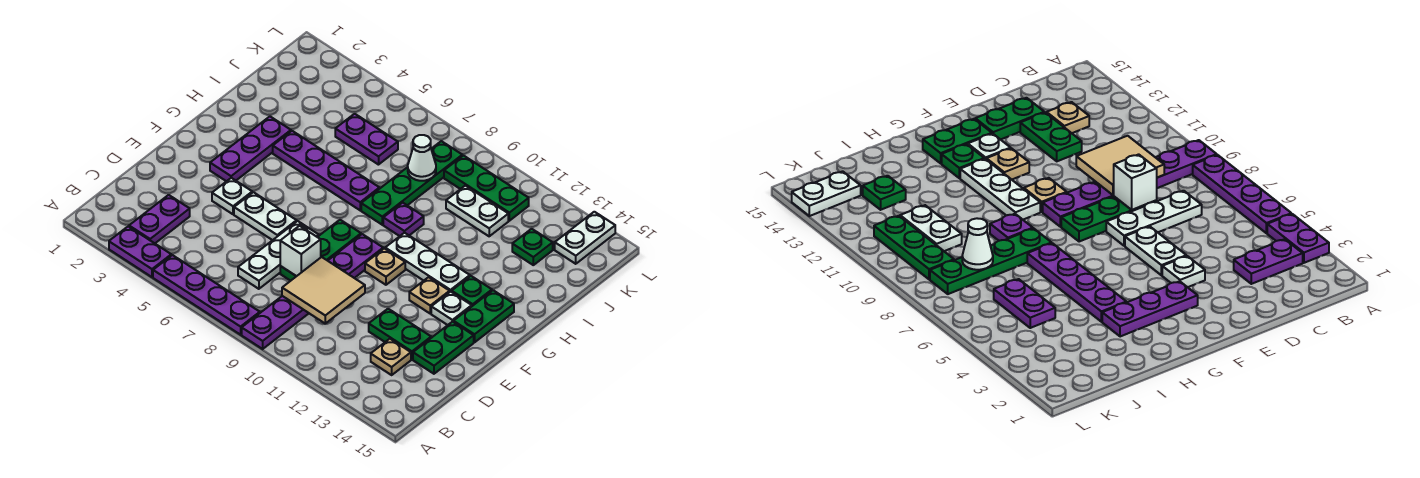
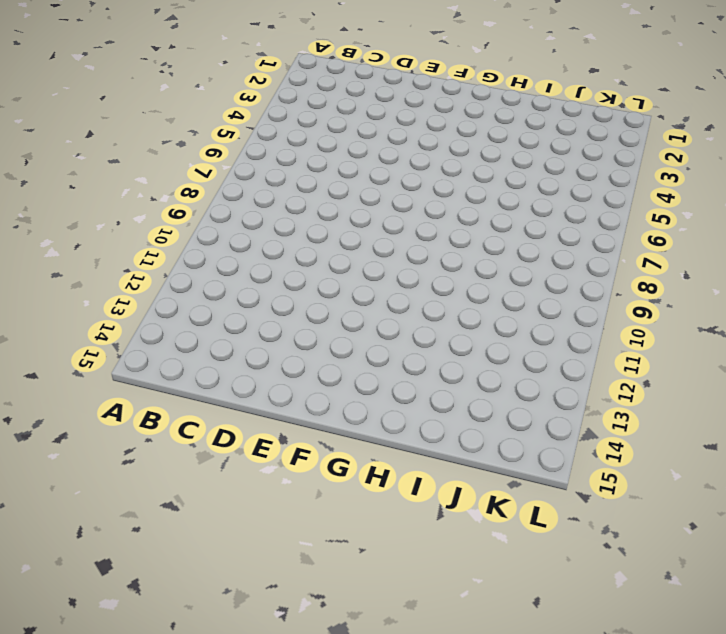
none -> purple plate A3:A4 level 1
none -> purple plate A5:A8 level 1
none -> purple plate A9:F9 level 1

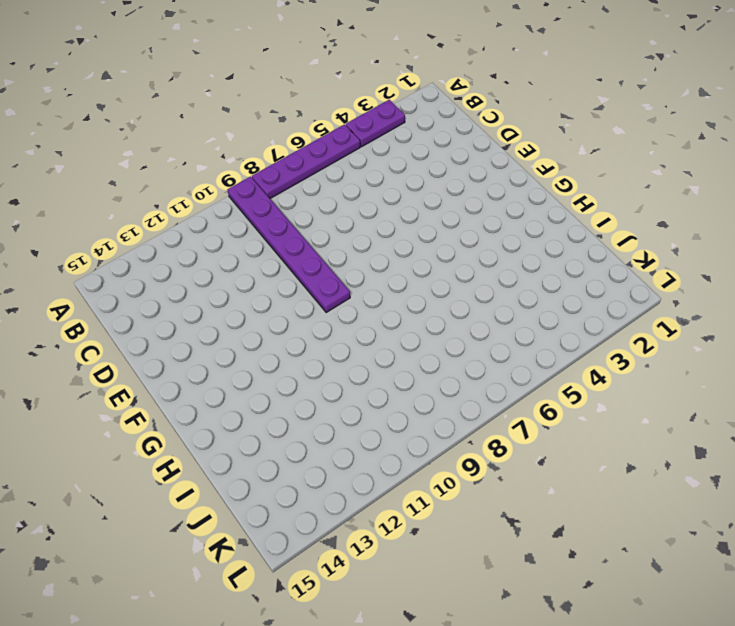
none -> purple plate B3:C3 level 1
none -> white plate C7:E7 level 1
none -> tan plate C13 level 1

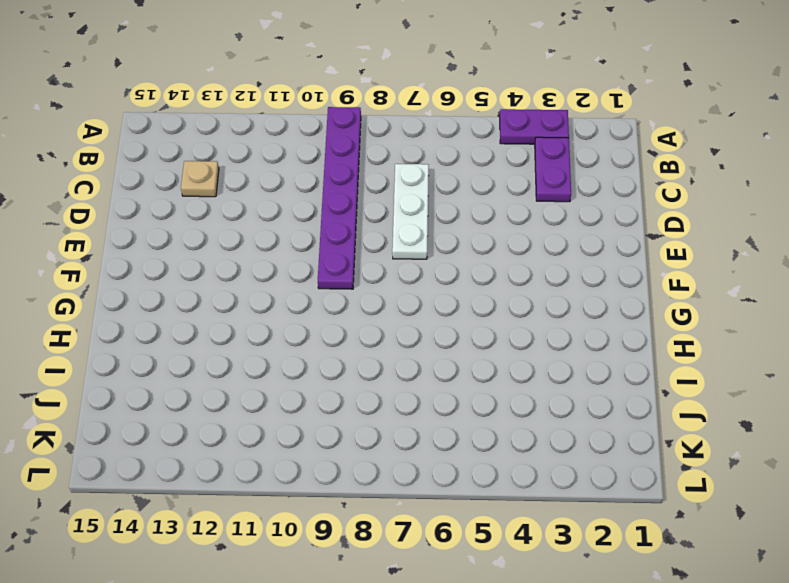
none -> purple plate A5:A8 level 1
none -> green plate D8:F8 level 1
none -> green plate D12:D13 level 1

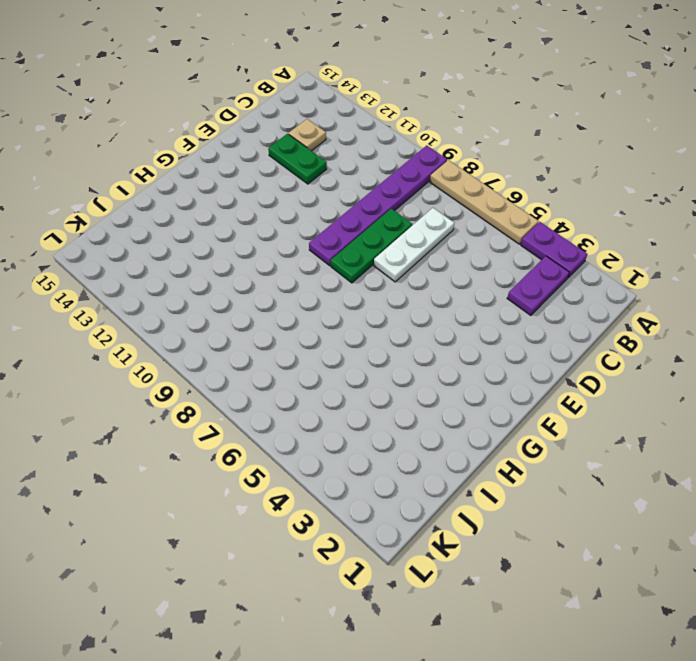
tan plate A5:A8 level 1 -> purple plate A5:A8 level 1
none -> green plate D14:E14 level 1
none -> white plate E4 level 1
none -> white plate E5:E6 level 1

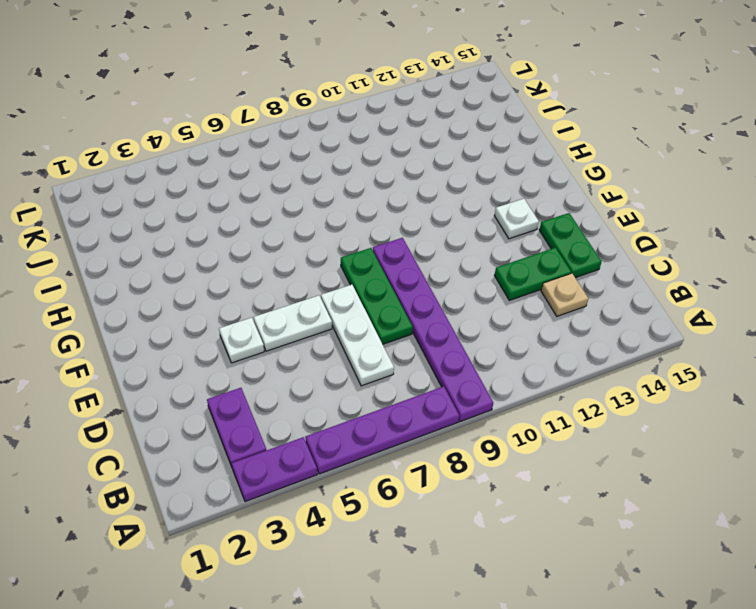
none -> purple plate F3:H3 level 1
none -> tan plate F10 level 1
none -> tan plate F12 level 1

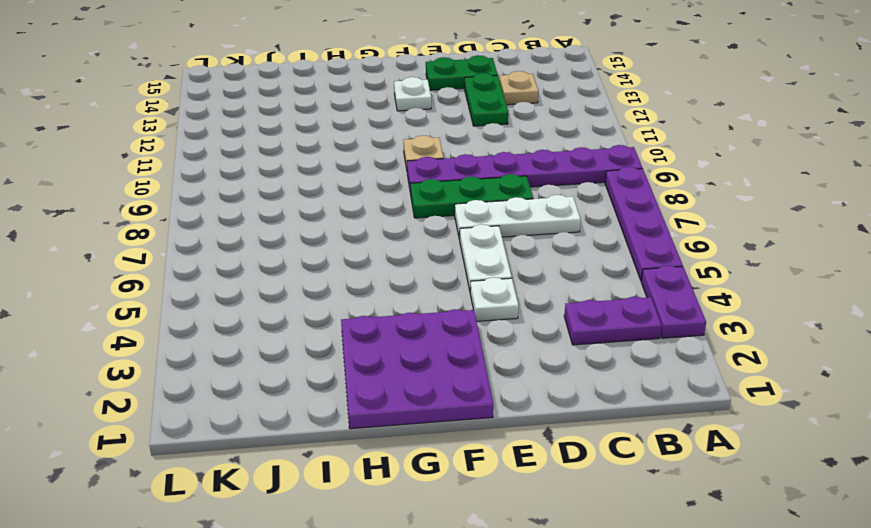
purple plate F1:H3 level 1 -> purple plate F3:H3 level 1
none -> tan plate F12 level 1
none -> green plate F14:G14 level 1
none -> white plate G10:G12 level 1

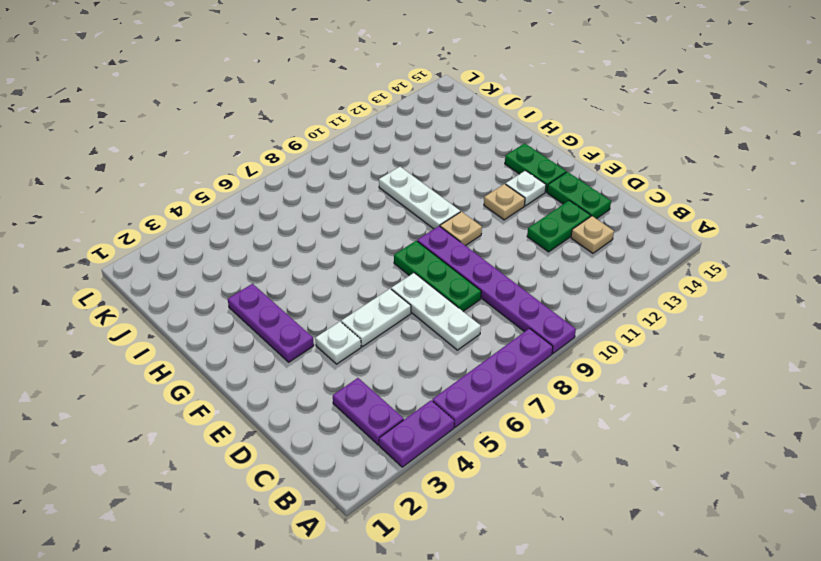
white plate G10:I10 level 1 -> white plate G10:G12 level 1
none -> green plate G13 level 1
none -> purple plate H4:H7 level 1
none -> green plate H8:K8 level 1

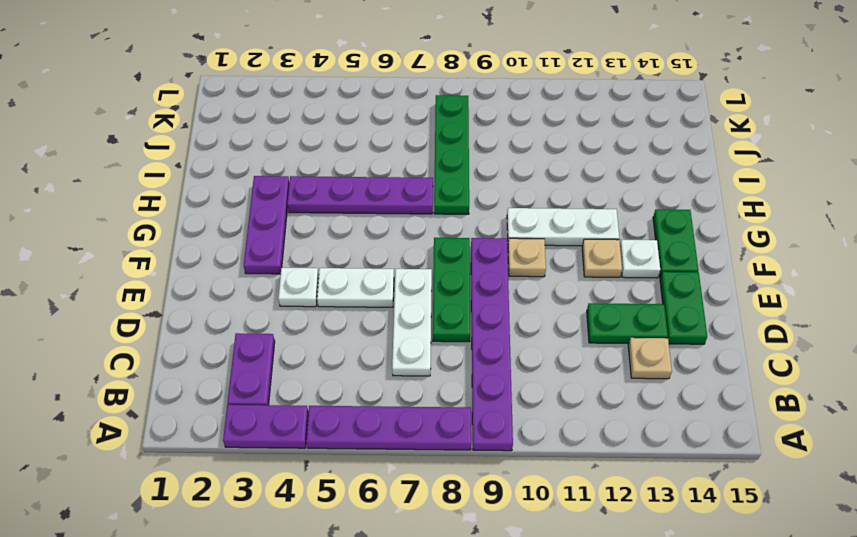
none -> green plate G13 level 1
none -> purple plate H9 level 1
none -> purple plate J5:J6 level 1

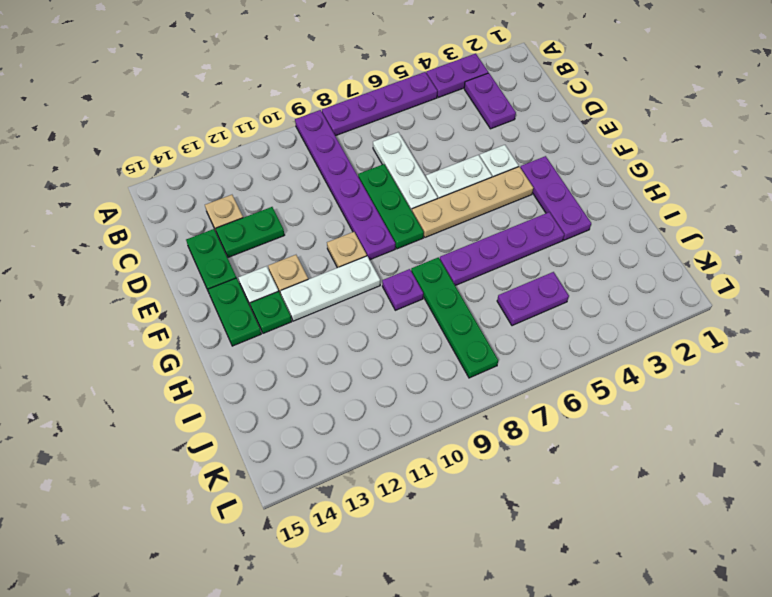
tan plate F4:F7 level 1 -> none
none -> white plate J10:J11 level 1
none -> green plate J13 level 1
none -> green plate K9:K11 level 1

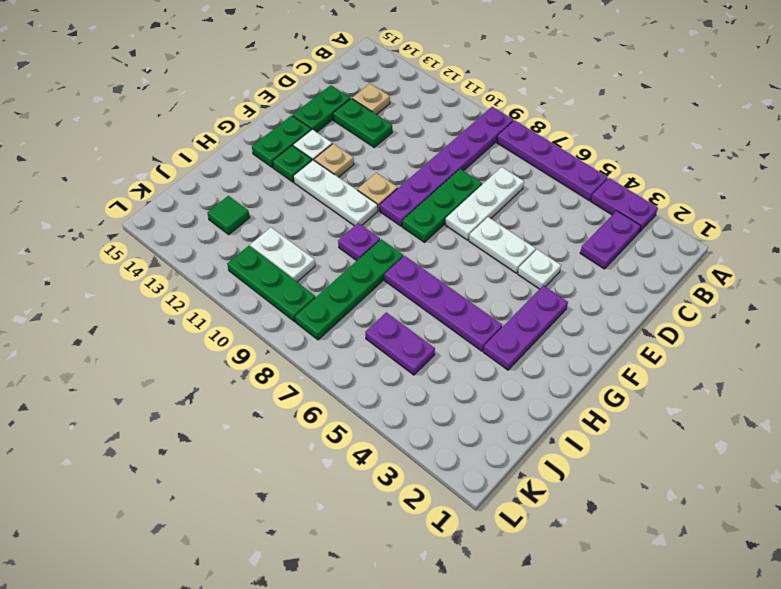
green tile J13 level 1 -> green plate J13 level 1
none -> white plate K14:L14 level 1
none -> tan tile C9:D10 level 2
none -> white brick D8 level 2

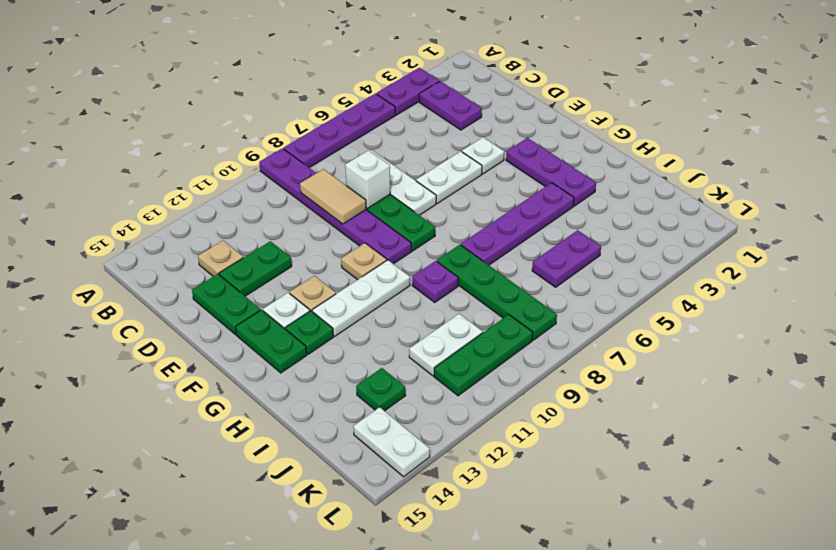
tan tile C9:D9 level 2 -> tan tile C9:D10 level 2
none -> white cone J8 level 2

